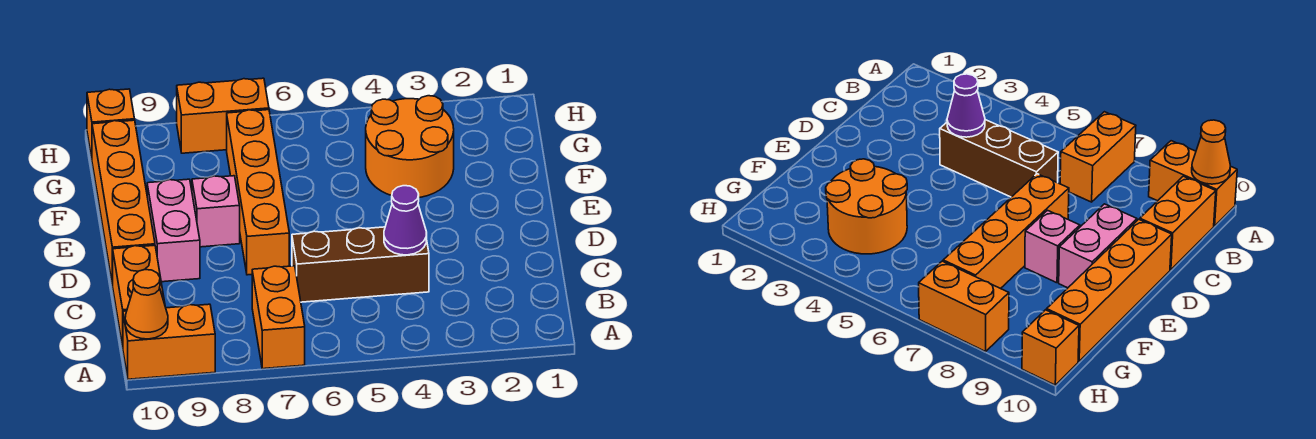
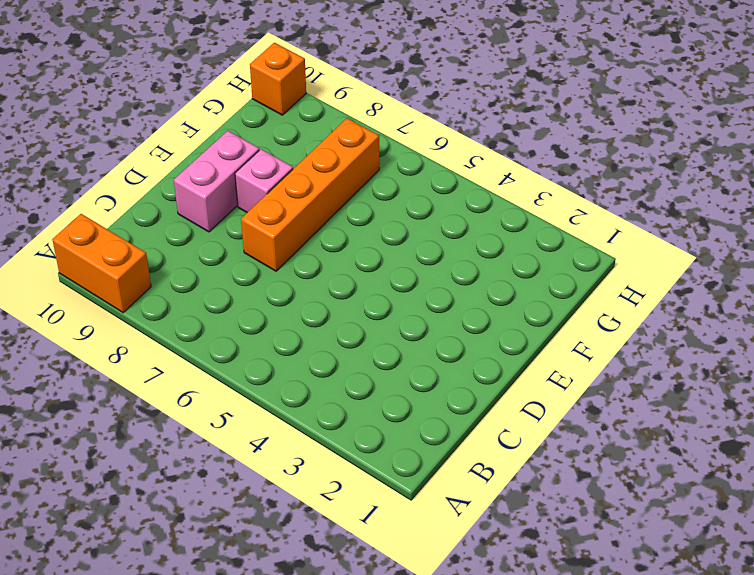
none -> orange brick A7:B7 level 1
none -> orange brick B10:C10 level 1
none -> brown brick C4:C6 level 1

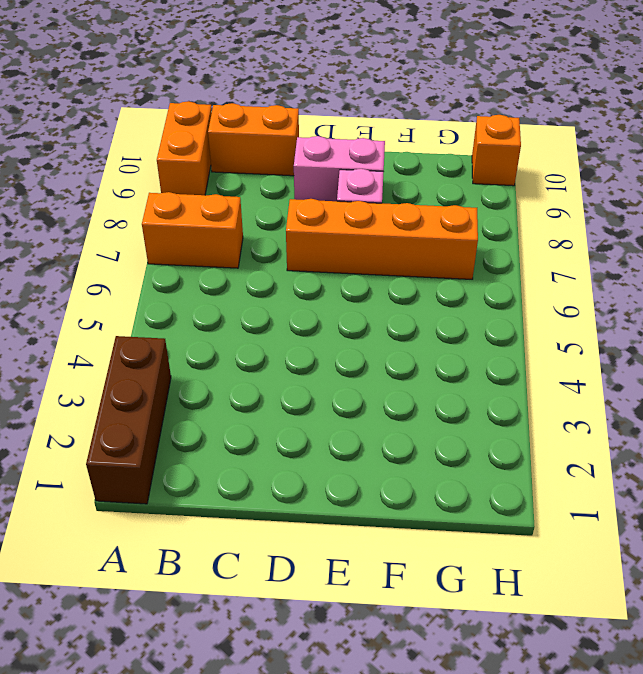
brown brick A1:A3 level 1 -> brown brick C4:C6 level 1
none -> orange brick D10:G10 level 1
none -> orange round brick F3:G4 level 1
none -> orange brick H7:H8 level 1

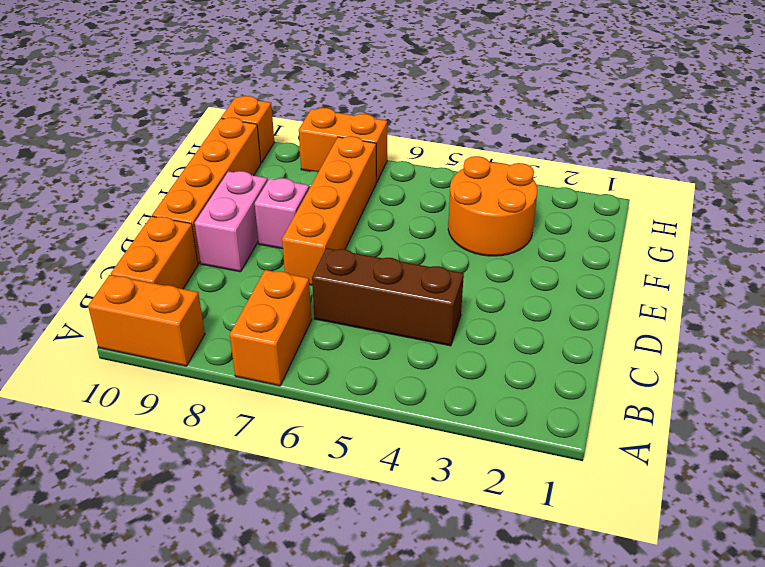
none -> orange cone A10 level 2
none -> purple cone C4 level 2

